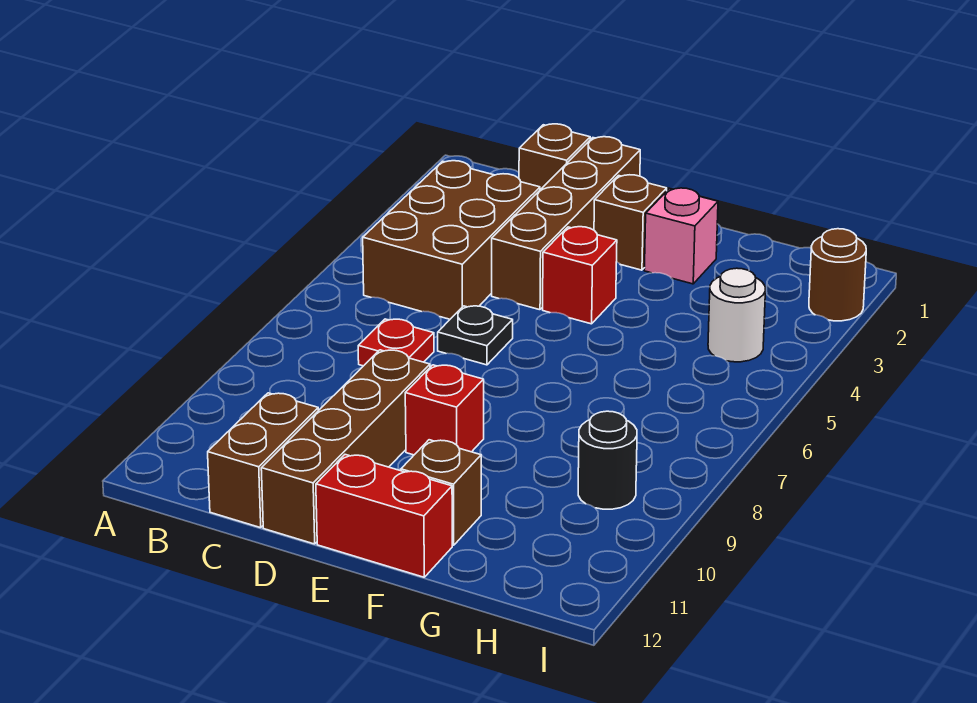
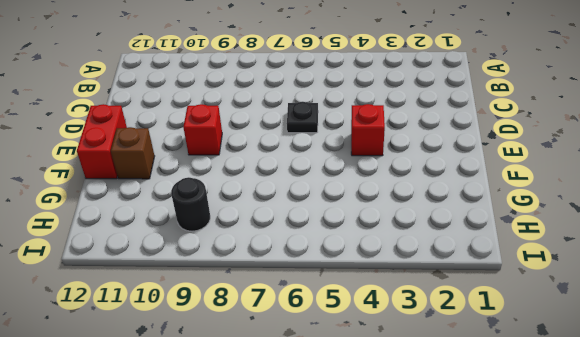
none -> brown brick B3:C5 level 1
none -> brown brick C1 level 1
none -> red plate C7 level 1

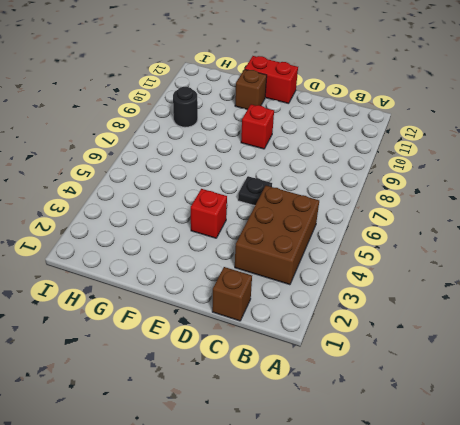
none -> red plate C7 level 1
none -> brown brick C11:C12 level 1
none -> brown brick D1:D4 level 1

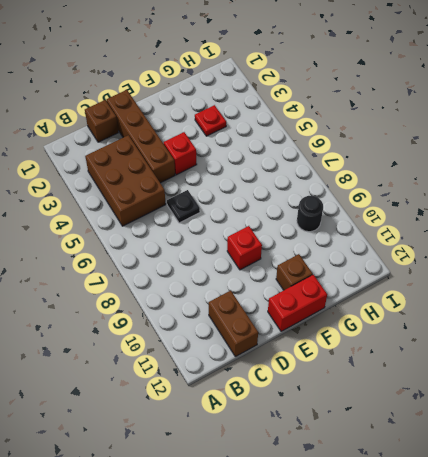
red plate G3 level 1 -> red plate C7 level 1
none -> brown brick D9:D12 level 1
none -> brown brick E2 level 1
none -> pink brick F2 level 1

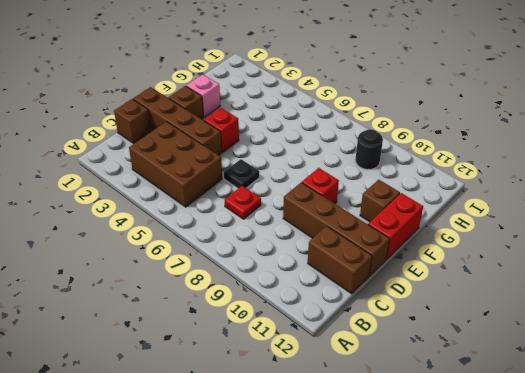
none -> white round brick H4 level 1
none -> brown round brick I2 level 1

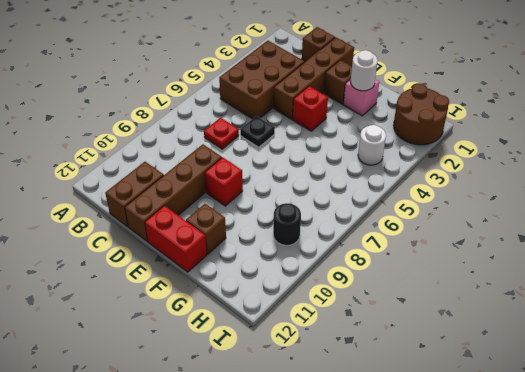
white round brick F2 level 2 -> none
brown round brick H1:I2 level 1 -> brown round brick I2 level 1

